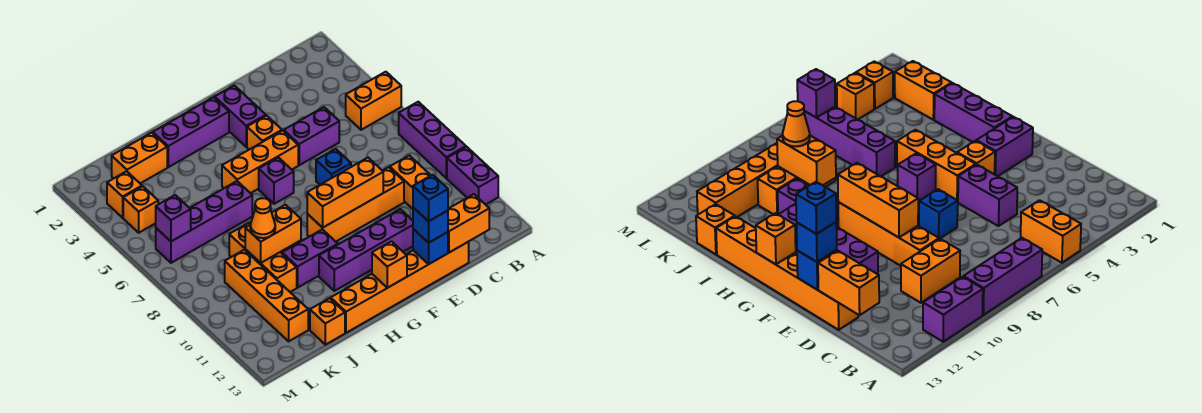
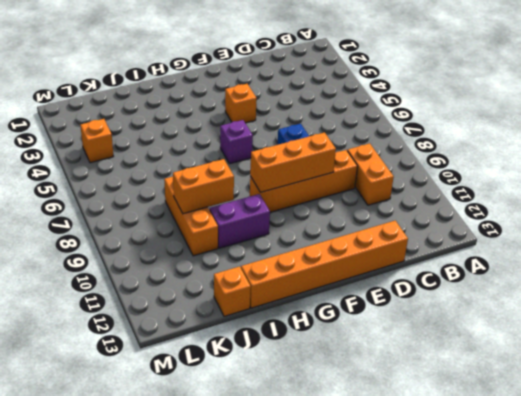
none -> orange brick A5:B5 level 1
none -> purple brick A7:A9 level 1
none -> purple brick A10:A11 level 1
none -> purple brick D5:E5 level 1

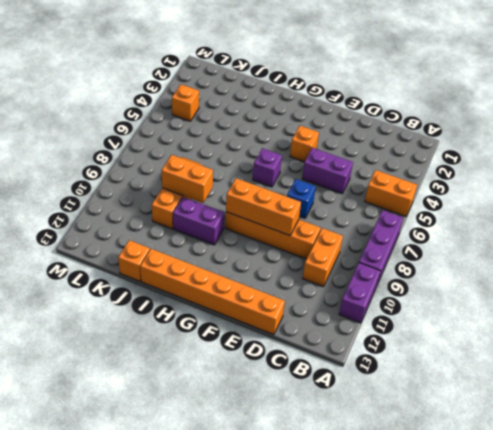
none -> purple brick E11:H11 level 1
none -> purple brick F2:F3 level 1
none -> orange brick F5:H5 level 1
none -> purple brick G2:I2 level 1

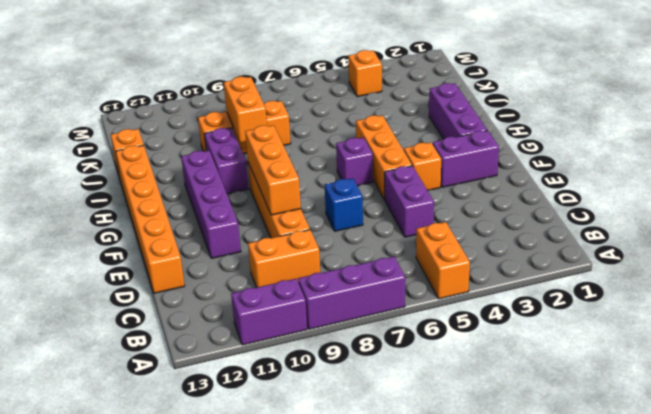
none -> purple brick I6:L6 level 1
none -> orange brick J2:K2 level 1
none -> orange brick K9:K12 level 1
none -> orange brick L3 level 1

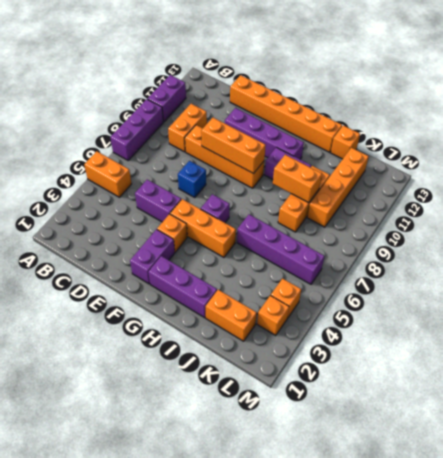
none -> orange brick C13:D13 level 2
none -> blue brick E13 level 2
none -> orange brick G13 level 2
none -> purple brick L6 level 2

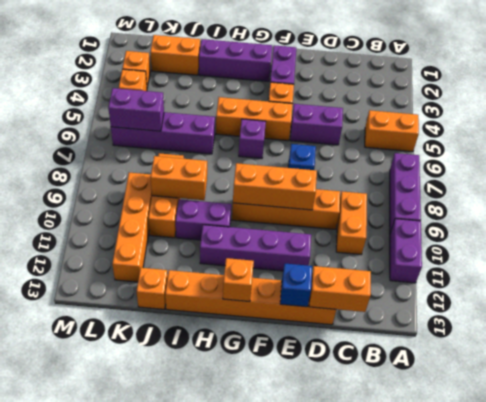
purple brick K6:L6 level 2 -> purple brick L6 level 2
none -> blue brick E13 level 3
none -> orange cone J9 level 3
none -> blue brick E13 level 4

